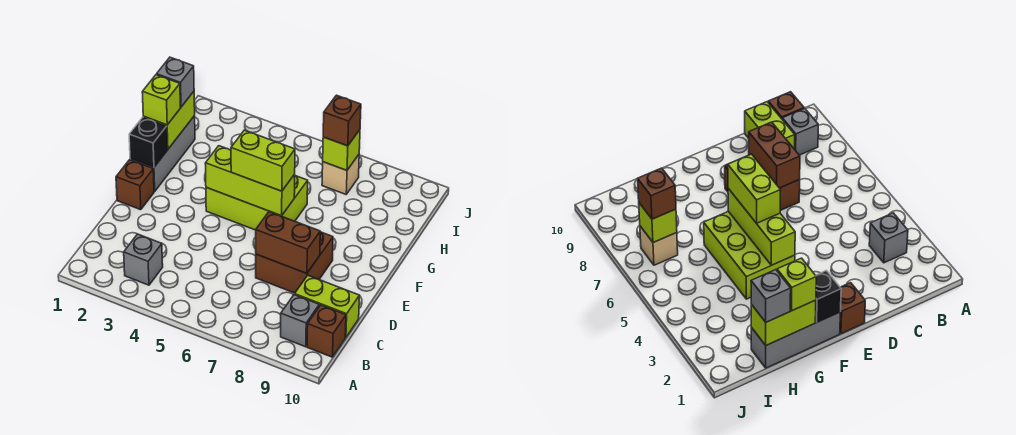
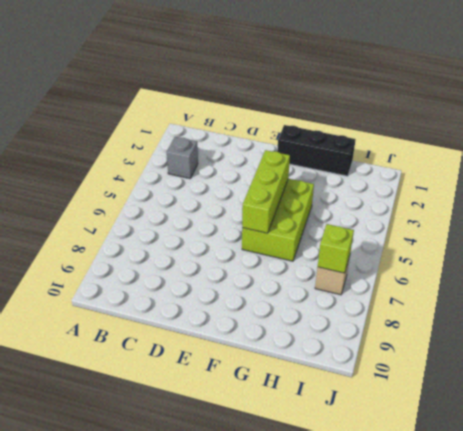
black brick F1:H1 level 1 -> grey brick F1:H1 level 1
none -> grey brick B9 level 1
none -> brown brick B10 level 1
none -> lime brick C9:C10 level 1

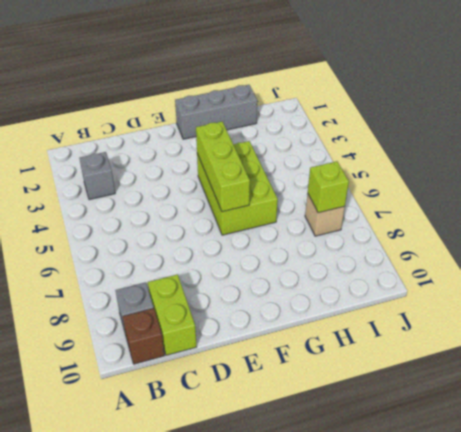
none -> brown brick D7:E8 level 1
none -> brown brick E1 level 1
none -> brown brick D7:D8 level 2

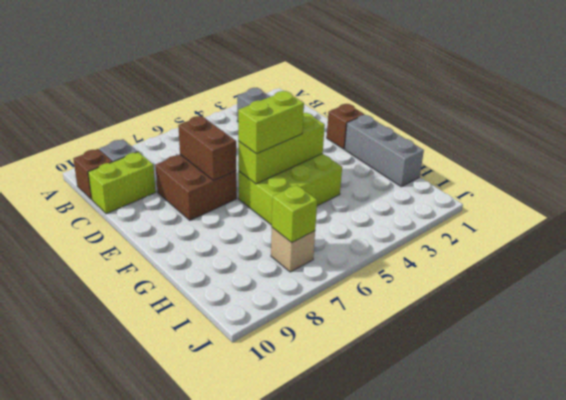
brown brick D7:E7 level 2 -> brown brick D7:D8 level 2
none -> black brick F1 level 2
none -> lime brick G1:H1 level 2
none -> lime brick G1 level 3

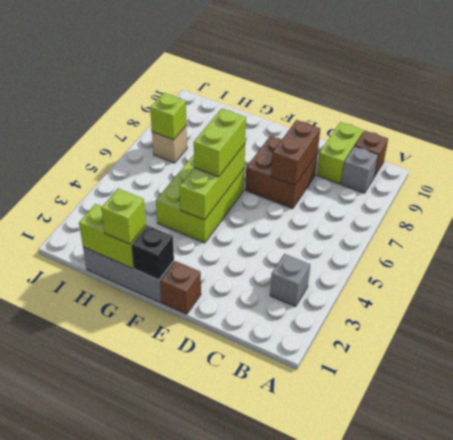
none -> grey brick H1 level 3
none -> brown brick I7 level 3

